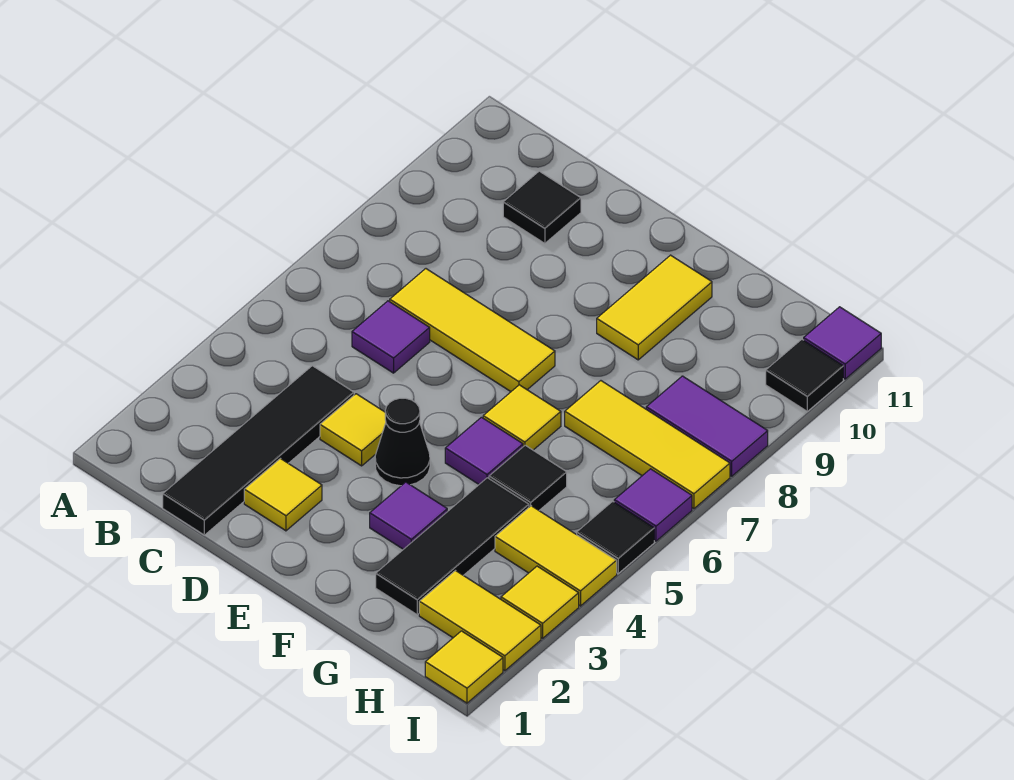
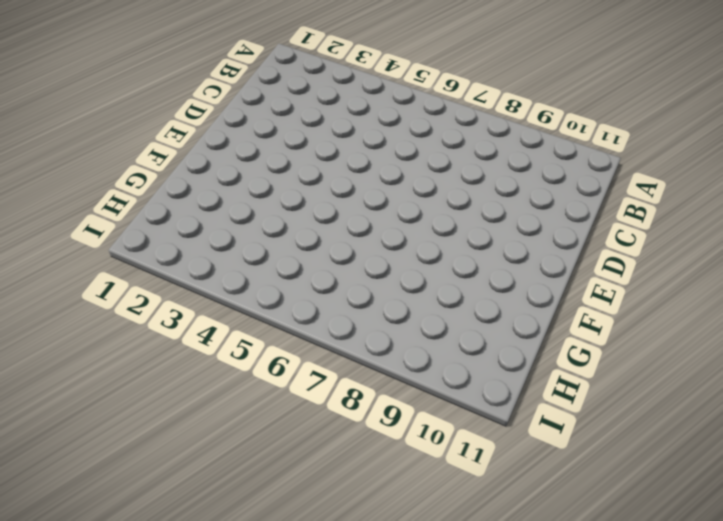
none -> black tile C1:C4 level 1
none -> purple tile C6 level 1
none -> yellow tile C7:E7 level 1

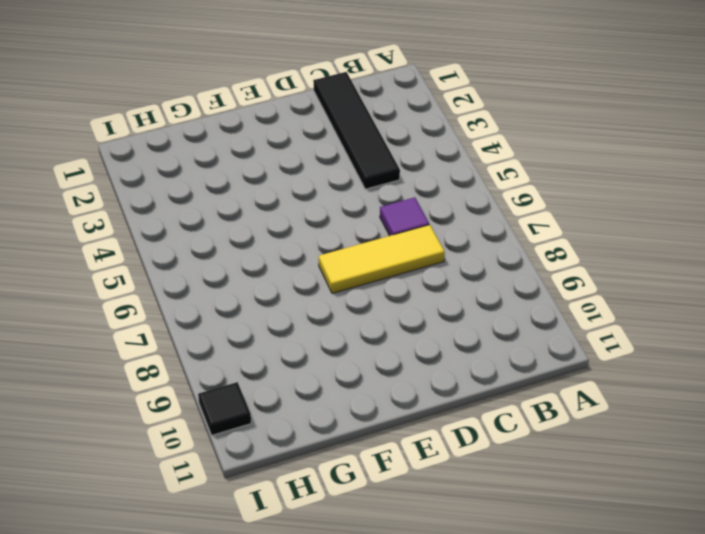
none -> black tile C10 level 1
none -> yellow tile D2 level 1
none -> yellow tile D4 level 1

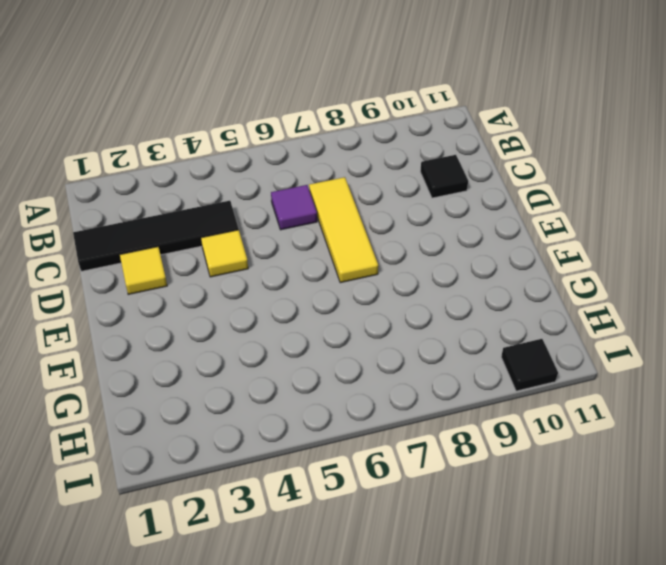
none -> black cone E4 level 1
none -> purple tile F3 level 1
none -> purple tile F5 level 1

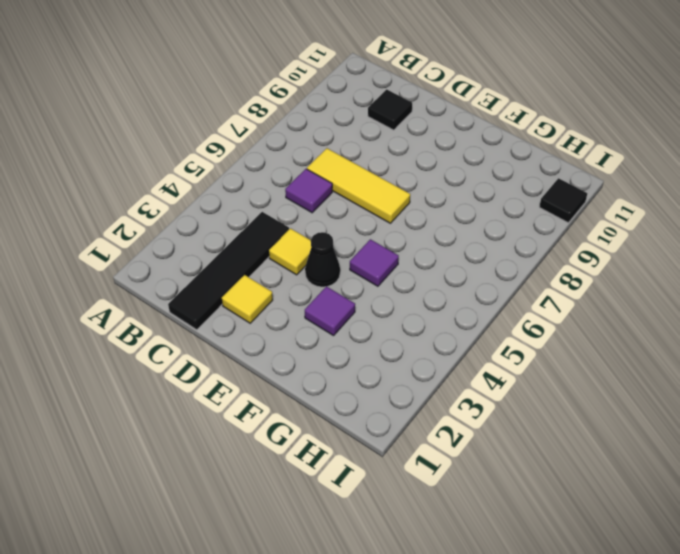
none -> yellow tile F6 level 1
none -> yellow tile F9:F10 level 1
none -> black tile G2:G4 level 1

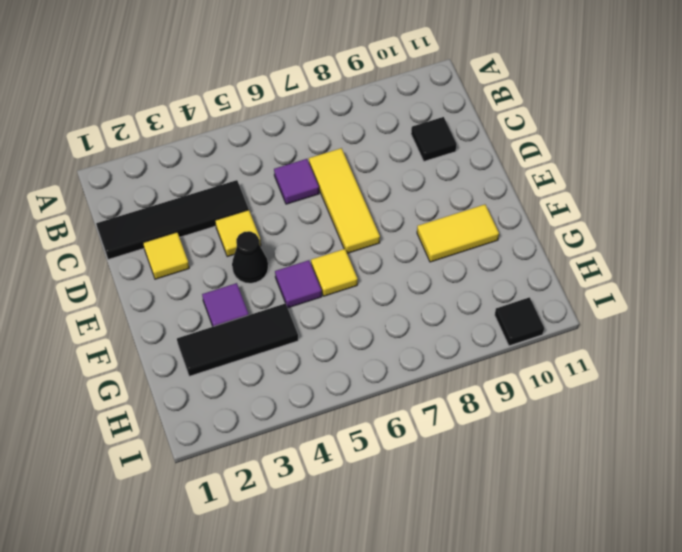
none -> black tile G5 level 1
none -> yellow tile G7:I7 level 1
none -> yellow tile H2:I2 level 1

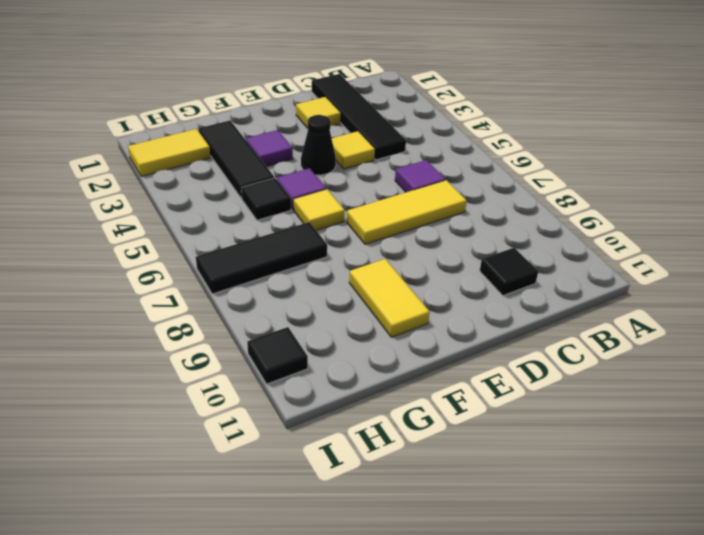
black tile G7:I7 level 1 -> yellow tile G7:I7 level 1
none -> yellow tile H4:I4 level 1
none -> purple tile H8:I8 level 1
none -> yellow tile I1 level 1

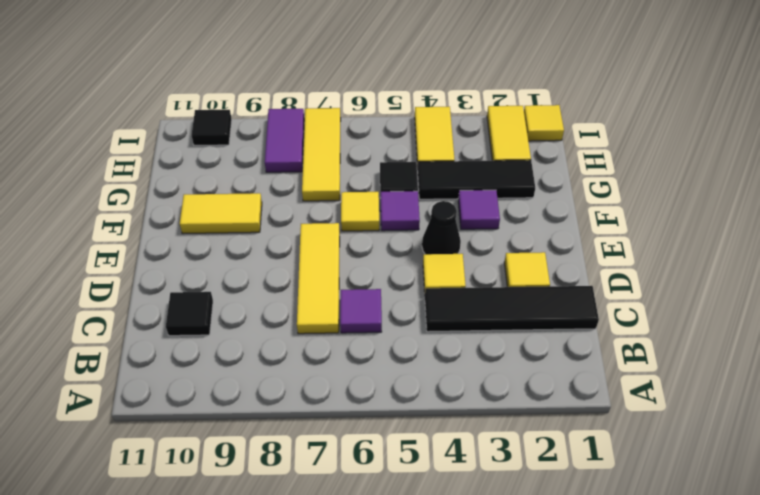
none -> yellow tile I3 level 1
none -> black tile I5 level 1
none -> purple tile I6 level 1

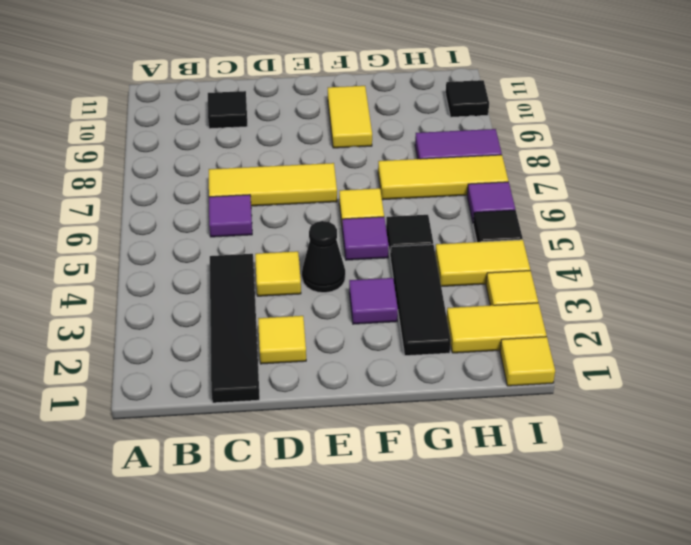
none -> purple tile I11 level 1

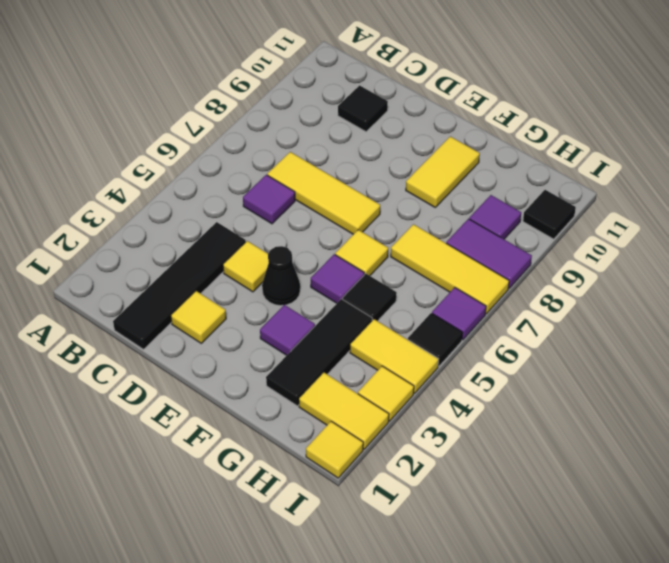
purple tile H9 level 1 -> purple tile I11 level 1

